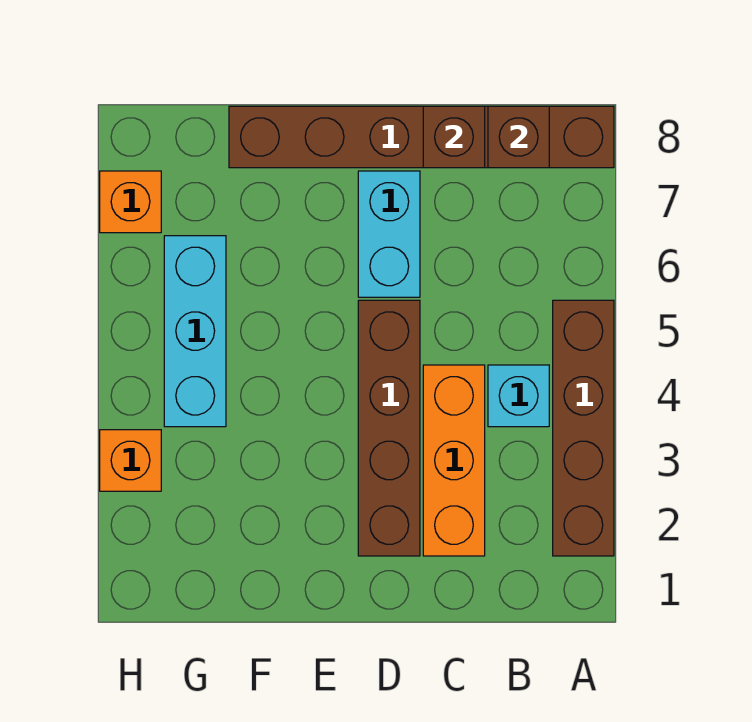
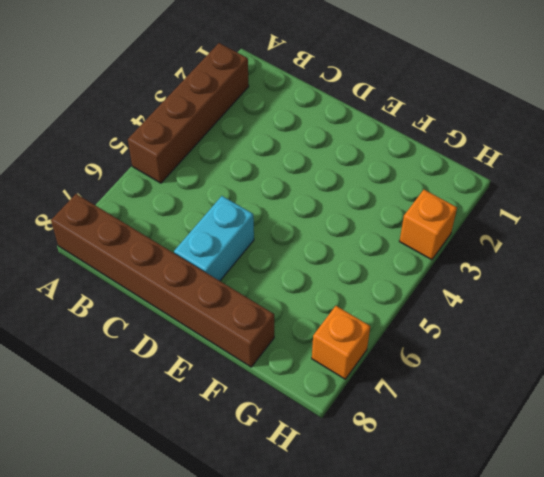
none -> cyan brick B4 level 1
none -> orange brick C2:C4 level 1

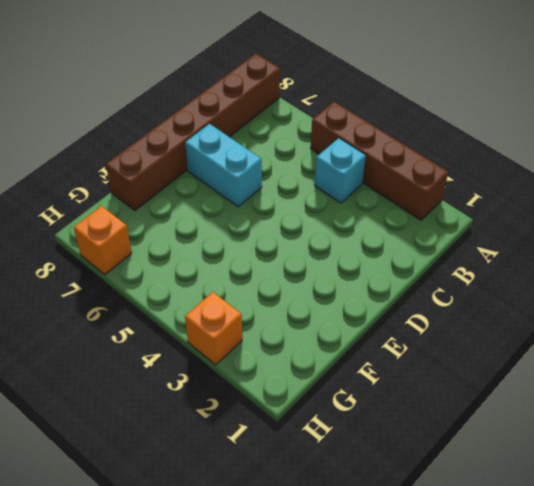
none -> orange brick C2:C4 level 1
none -> brown brick D2:D5 level 1

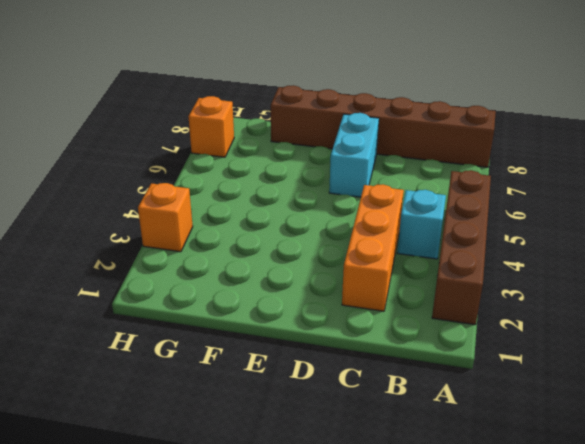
none -> brown brick D2:D5 level 1
none -> cyan brick G4:G6 level 1

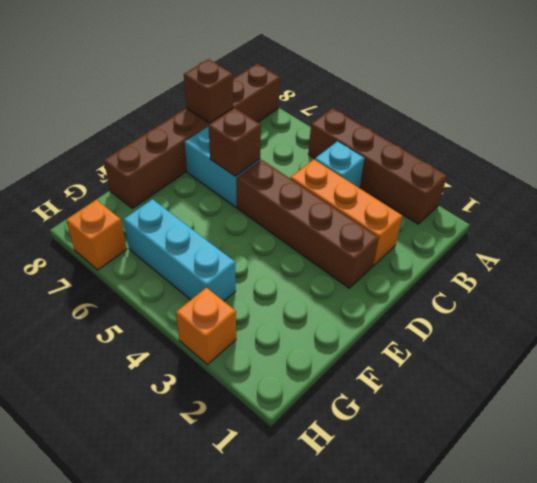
brown brick D6 level 2 -> brown brick B8 level 2

